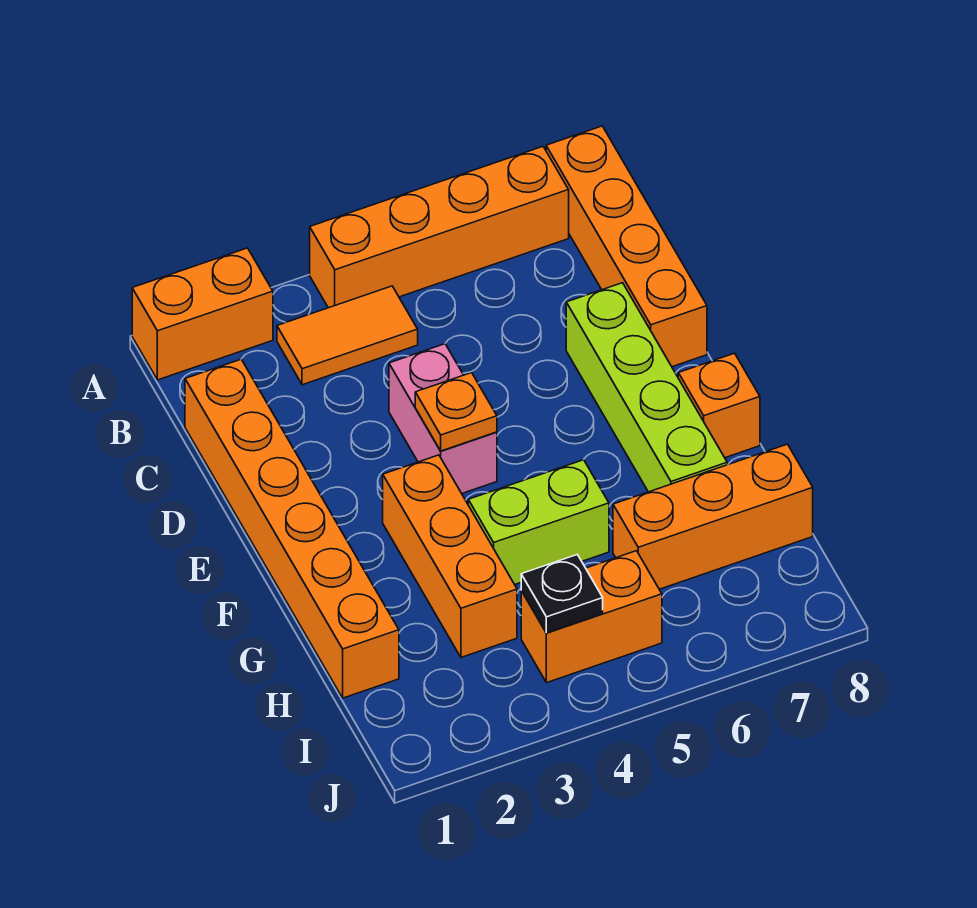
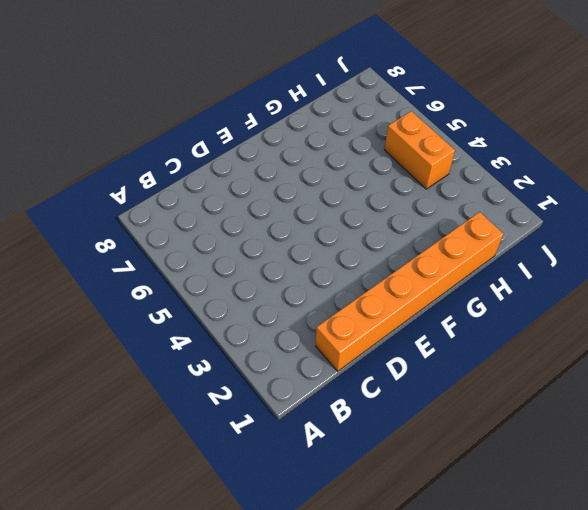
none -> orange brick A1:A2 level 1
none -> orange brick A4:A7 level 1
none -> orange brick A8:D8 level 1

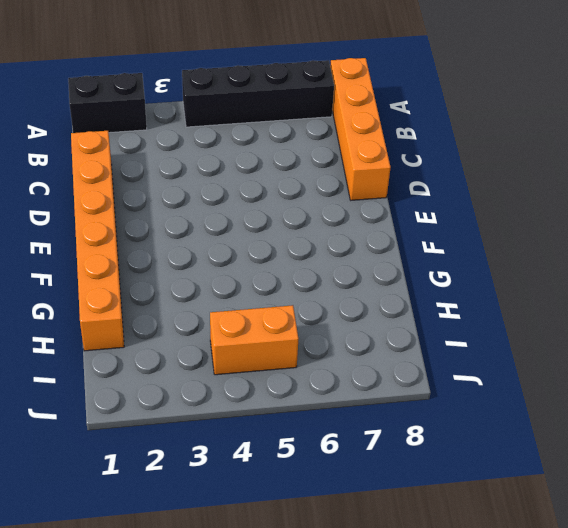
black brick A1:A2 level 1 -> orange brick A1:A2 level 1
black brick A4:A7 level 1 -> orange brick A4:A7 level 1
none -> orange tile B3:B4 level 1
none -> pink brick D4:E4 level 1
none -> lime brick D7:G7 level 1

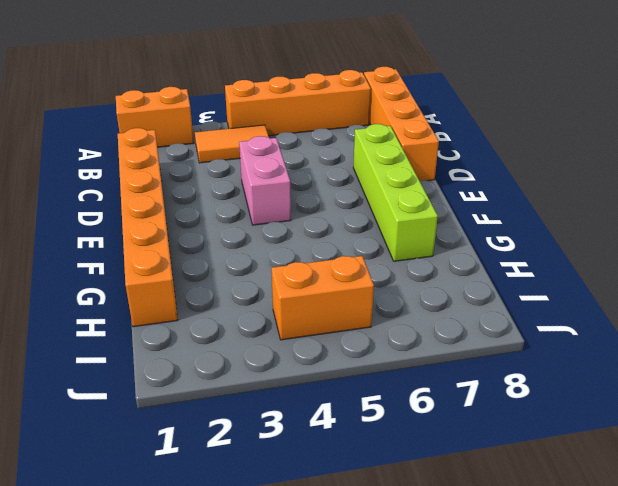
none -> orange brick F3:H3 level 1
none -> orange brick F8 level 1
none -> lime brick G4:G5 level 1

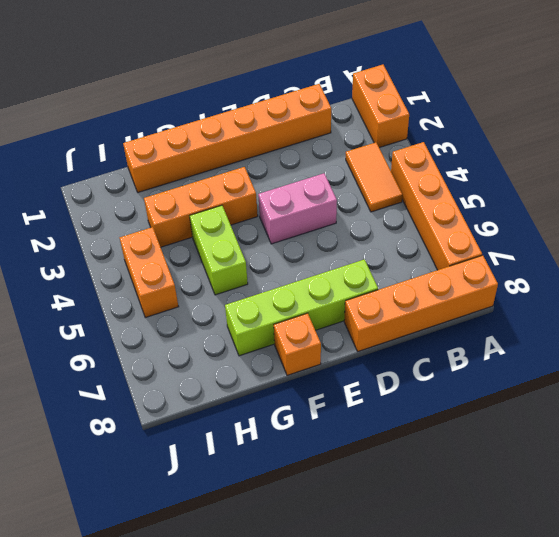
none -> orange brick H6:H8 level 1
none -> orange plate E4 level 2
none -> black plate I4 level 2

